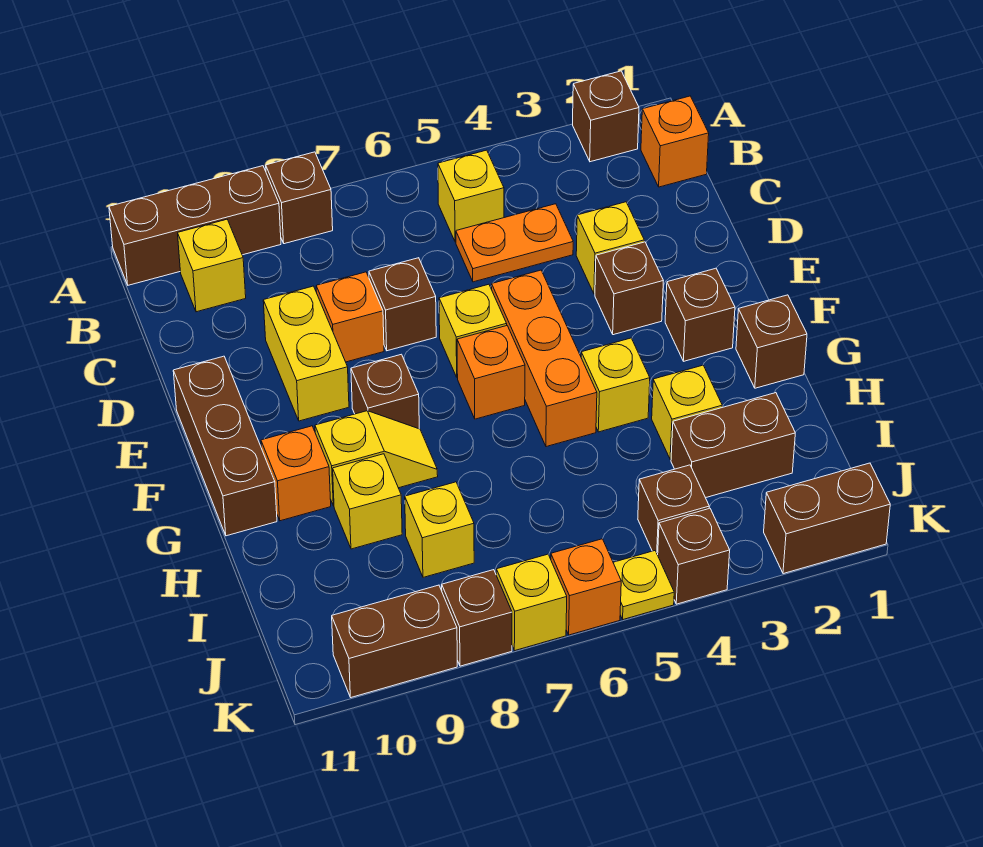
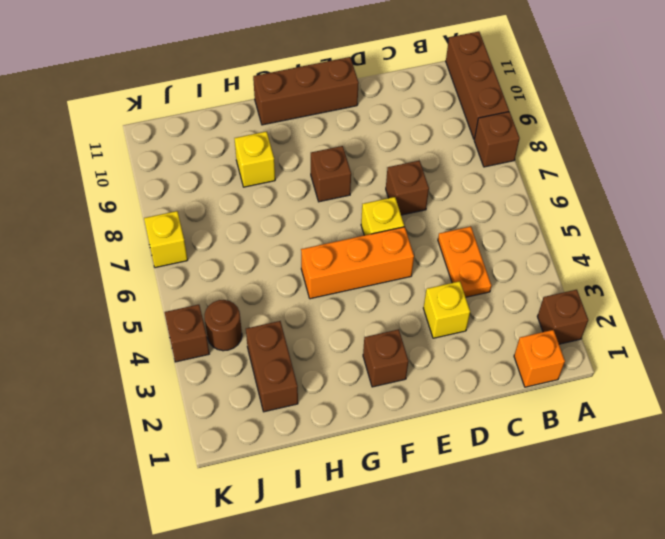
brown round brick J4 level 1 -> brown brick J4 level 1
none -> yellow brick B5 level 1
none -> yellow brick B10 level 1
none -> orange brick D8 level 1
none -> yellow brick D9:E9 level 1

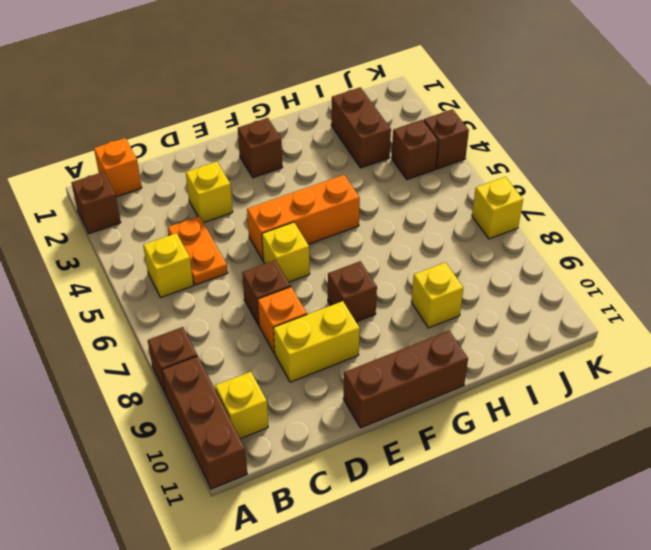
none -> brown brick E3 level 1
none -> orange brick F6 level 1
none -> brown brick G1 level 1
none -> yellow brick G4 level 1

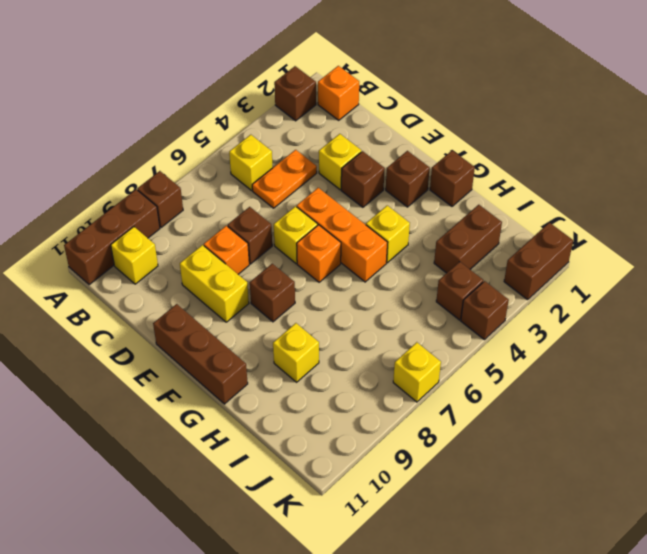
none -> yellow slope G8:G9 level 1 top 9
none -> orange brick G10 level 1
none -> yellow brick H3 level 1
none -> yellow brick I8 level 1

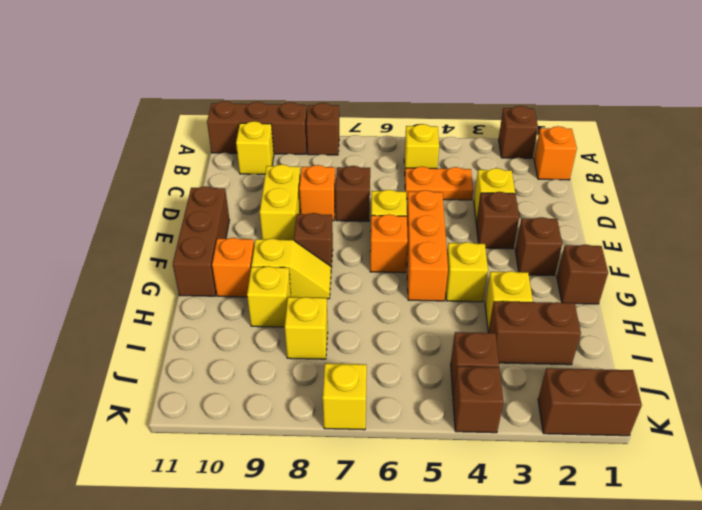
none -> yellow plate K5 level 1
none -> orange brick K6 level 1
none -> brown brick K8 level 1
none -> brown brick K9:K10 level 1

